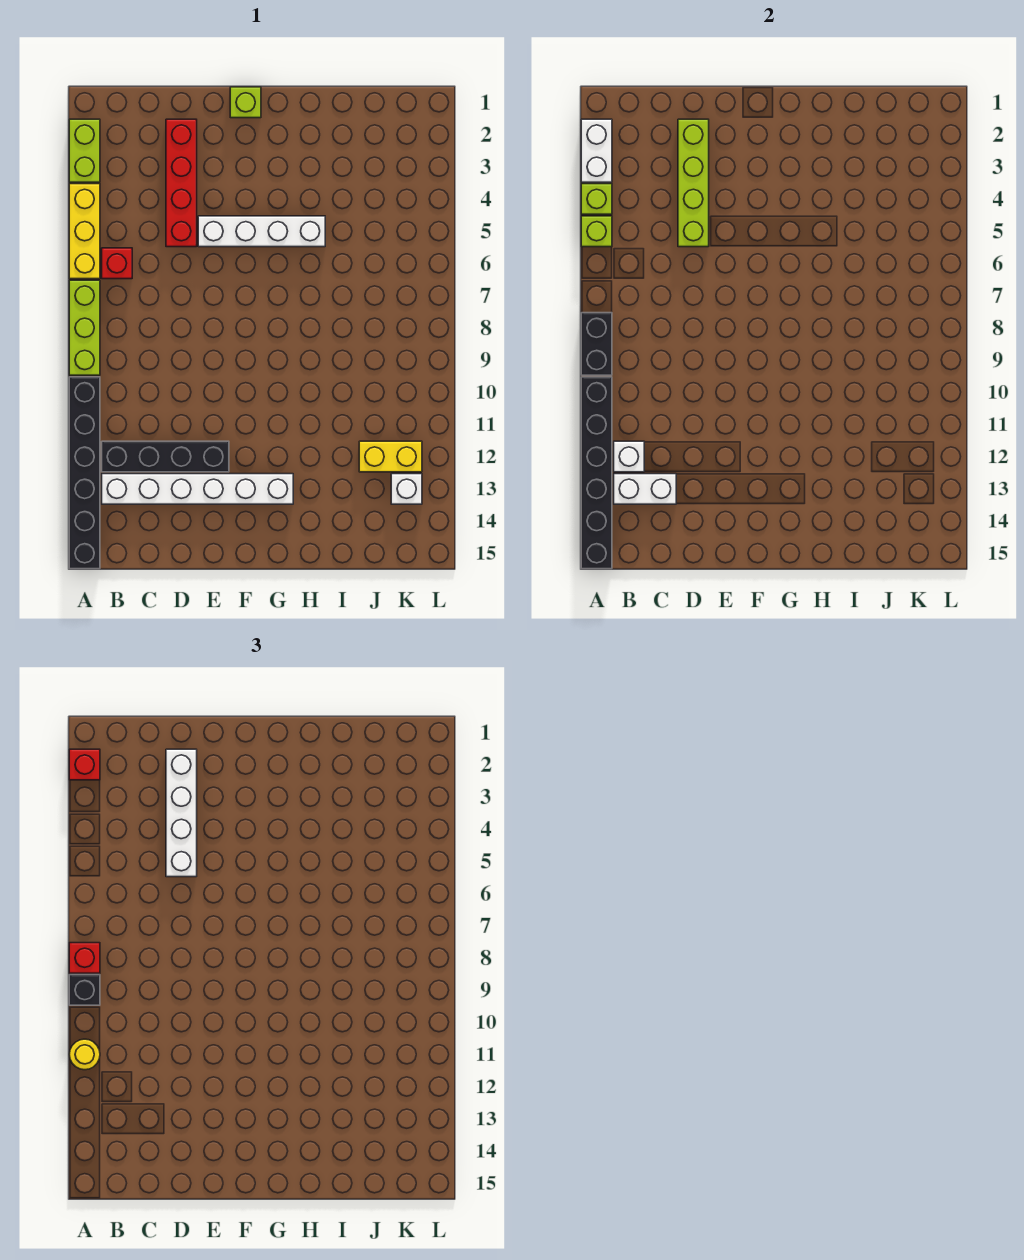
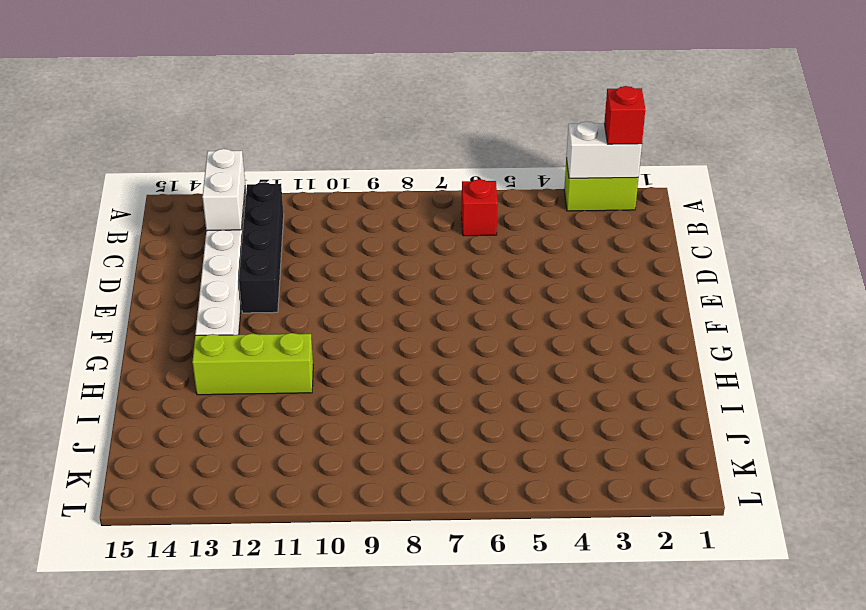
lime brick H11:H13 level 1 -> lime brick A7:A9 level 1
none -> yellow brick A4:A6 level 1
none -> black brick A10:A15 level 1
none -> red brick D2:D5 level 1

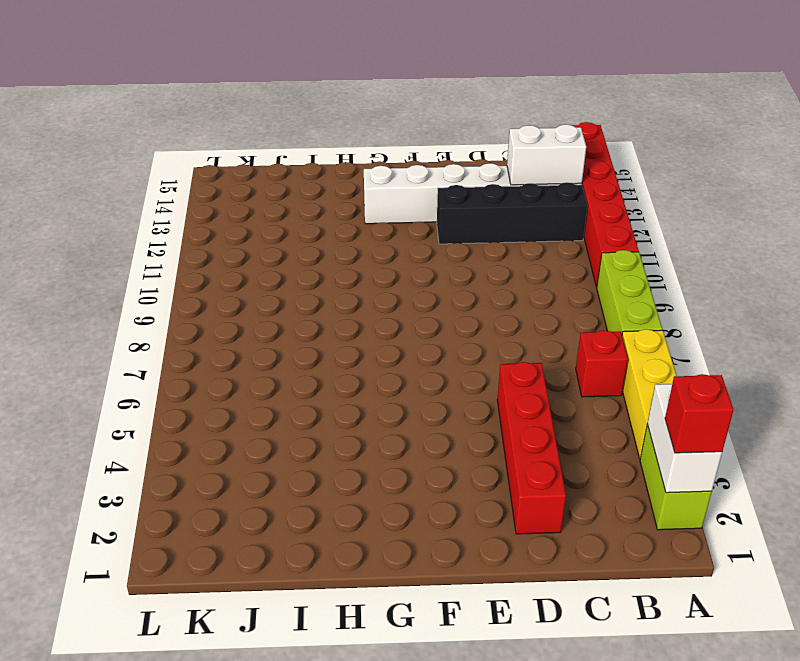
red brick A10:A15 level 1 -> black brick A10:A15 level 1
none -> white brick E5:H5 level 1
none -> lime brick F1 level 1
none -> yellow brick J12:K12 level 1

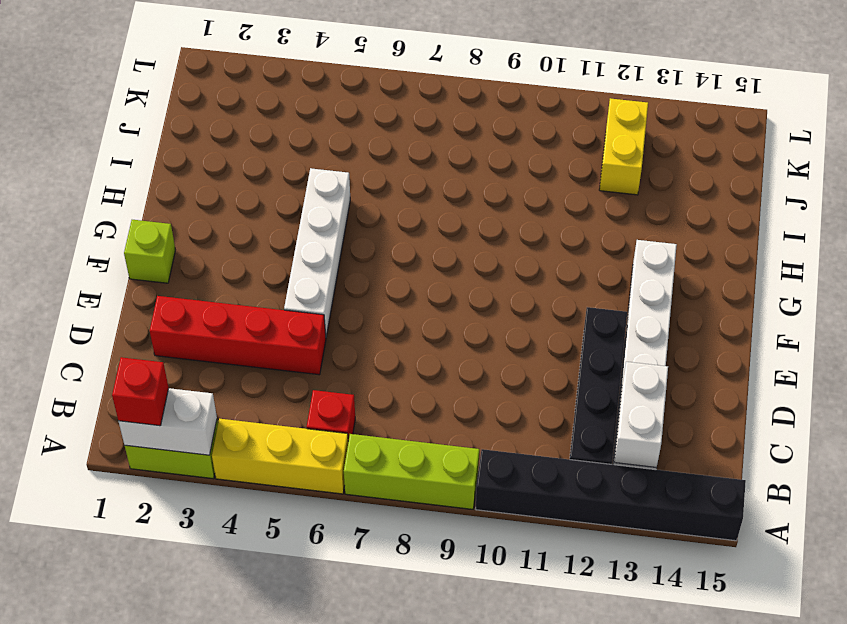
none -> white brick K13 level 1
none -> lime brick A4 level 2
none -> lime brick A5 level 2

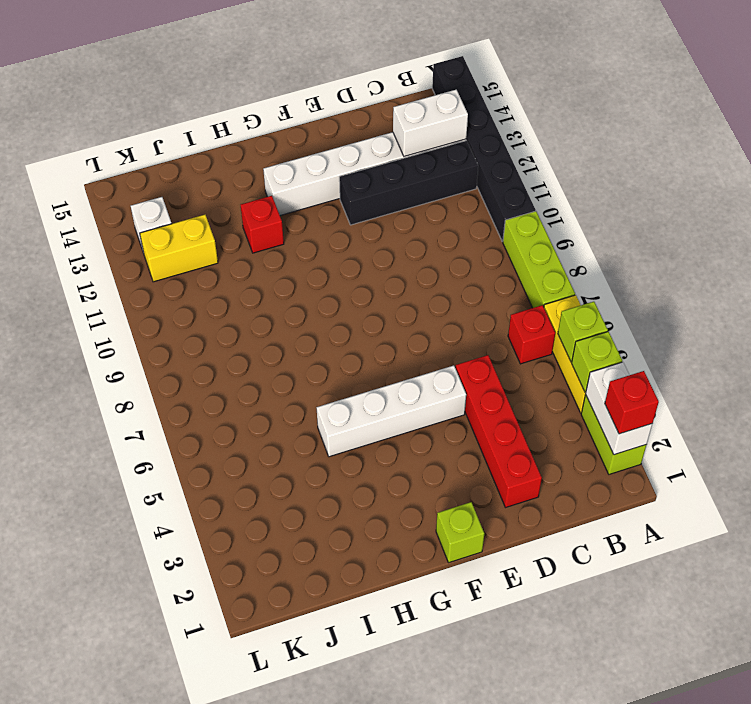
red brick H12 level 1 -> red brick A8 level 3
none -> black brick A8:A9 level 2
none -> black brick A10:A15 level 2
none -> white brick B12 level 2

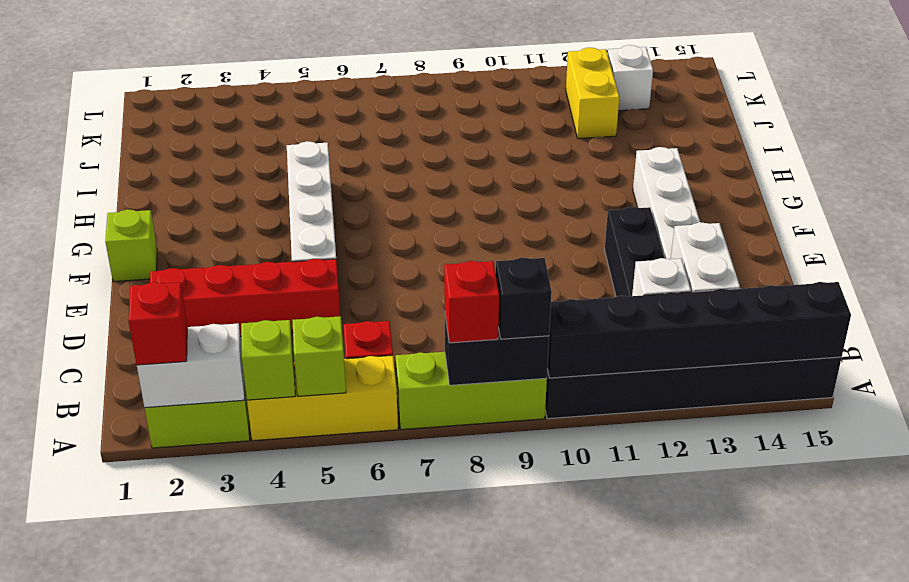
none -> lime brick D2:D5 level 2
none -> yellow round brick A11 level 3
none -> white brick D2:D5 level 3

